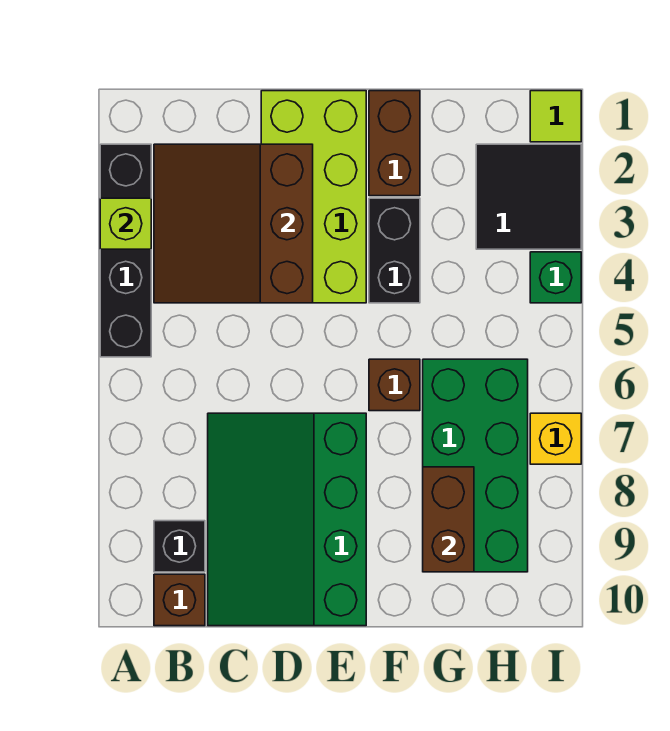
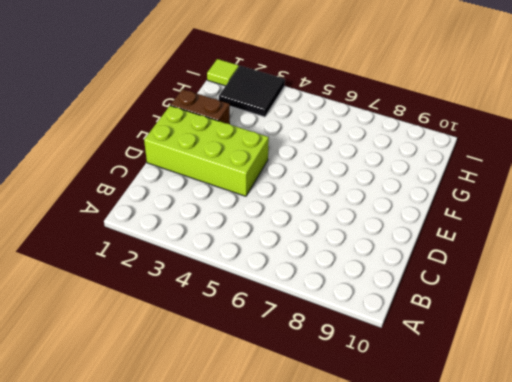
none -> black brick A2:A5 level 1
none -> black brick B9 level 1
none -> brown brick B10 level 1

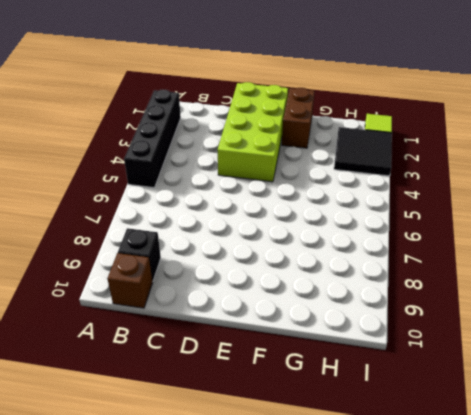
none -> green slope C7:E10 level 1 top E
none -> black brick F3:F4 level 1
none -> brown brick F6 level 1

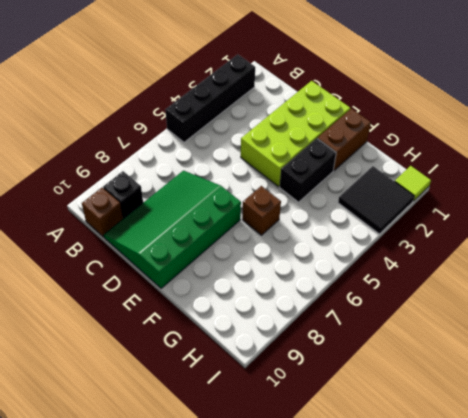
none -> green brick G6:H9 level 1
none -> green brick I4 level 1
none -> yellow brick I7 level 1

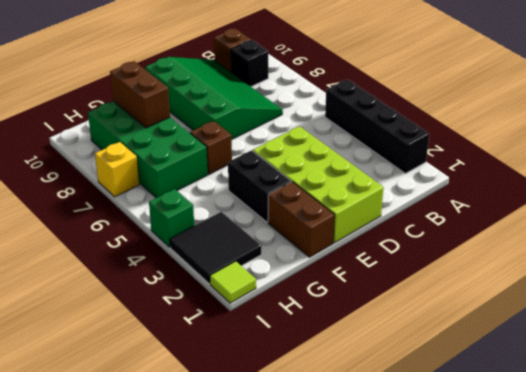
none -> lime brick A3 level 2
none -> brown slope B2:D4 level 2 top D

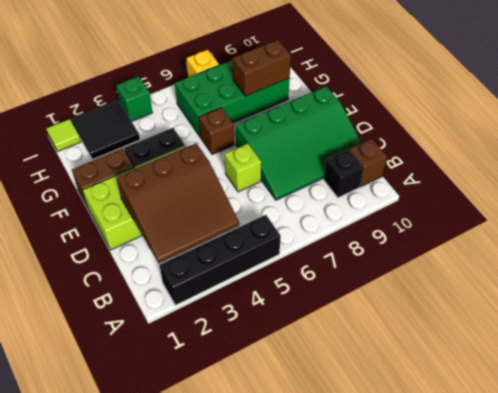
lime brick D6 level 1 -> lime brick A3 level 2

